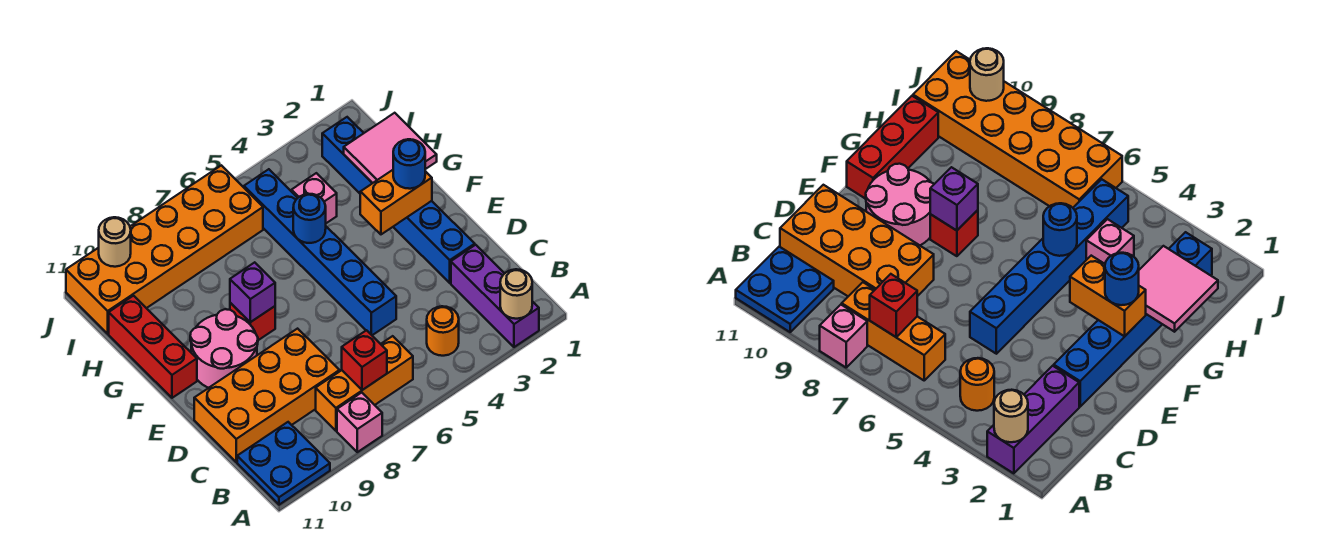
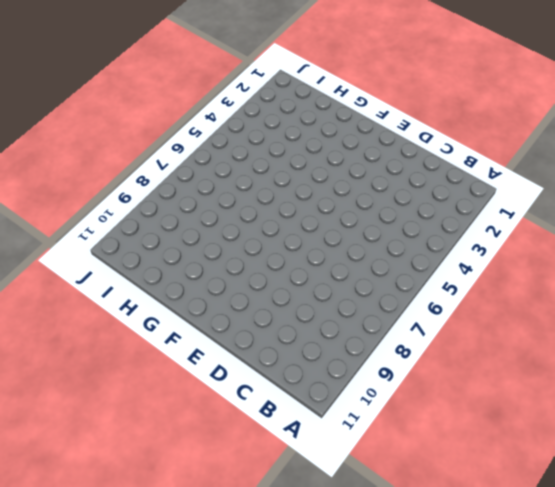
none -> purple brick A2:C2 level 1
none -> pink brick A8 level 1
none -> blue plate A10:B11 level 1

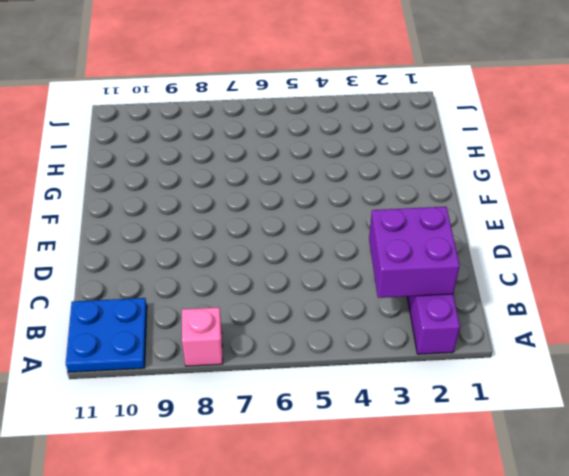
purple brick B2:C3 level 2 -> none
none -> orange round brick B4 level 1
none -> orange brick B6:B8 level 1
none -> orange brick C8:D11 level 1

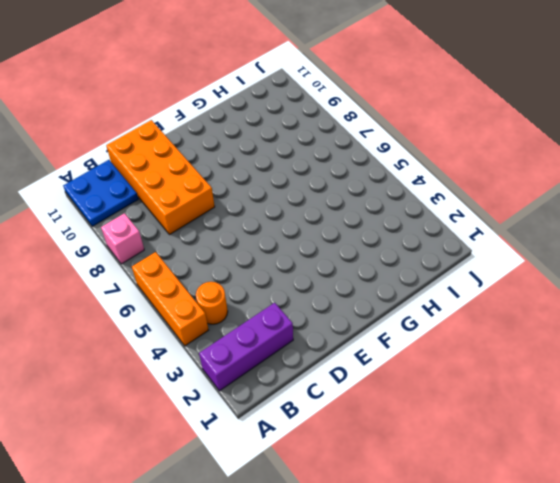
orange brick A4:A6 level 1 -> orange brick B6:B8 level 1
none -> blue brick D2:I2 level 1
none -> blue brick D5:I5 level 1
none -> pink round brick E9:F10 level 1

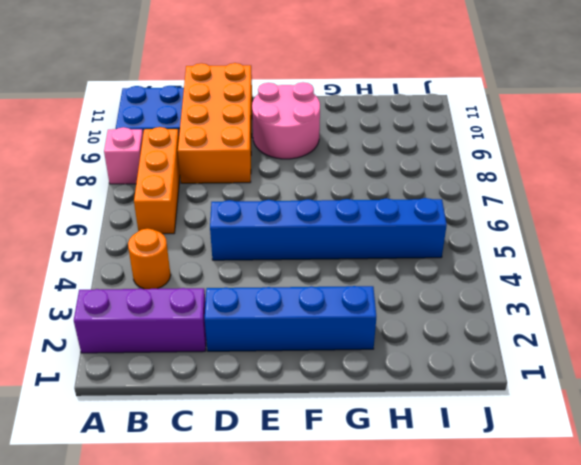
blue brick D2:G2 level 1 -> blue brick D2:I2 level 1
none -> red brick F8 level 1
none -> red brick F11:H11 level 1
none -> pink brick H4 level 1

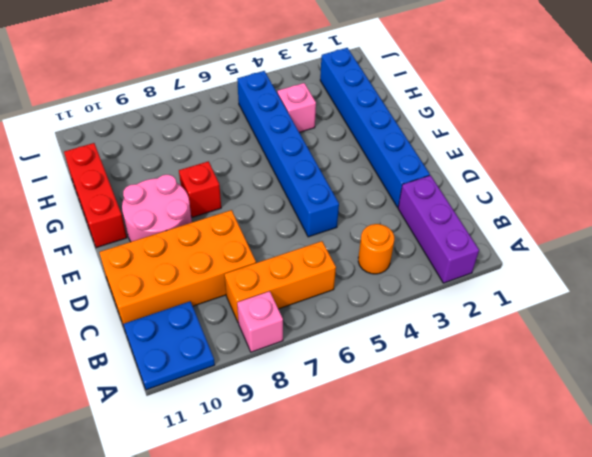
none -> orange brick I6:J11 level 1
none -> tan round brick A2 level 2
none -> red brick B7 level 2

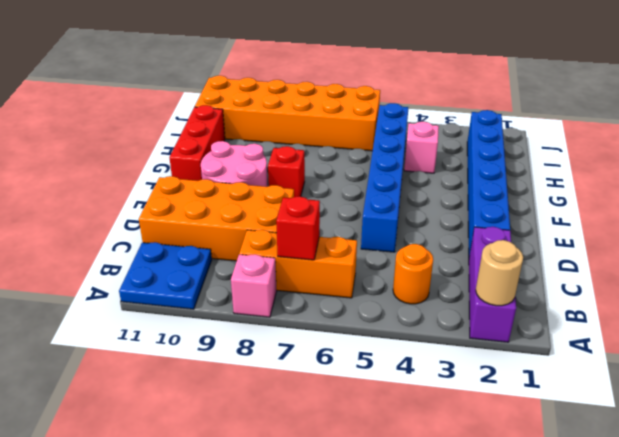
none -> orange brick F2:F3 level 2
none -> purple brick F8 level 2
none -> pink tile G1:H2 level 2

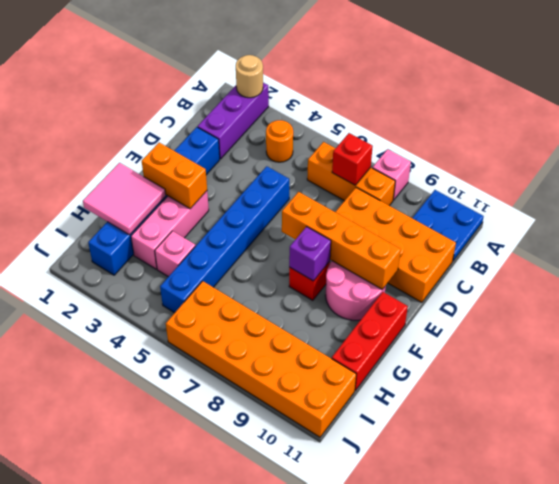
orange brick E7:E10 level 2 -> none
pink brick F3:H3 level 1 -> none
none -> blue round brick G5 level 2
none -> tan round brick J10 level 2
none -> blue round brick F2 level 3

